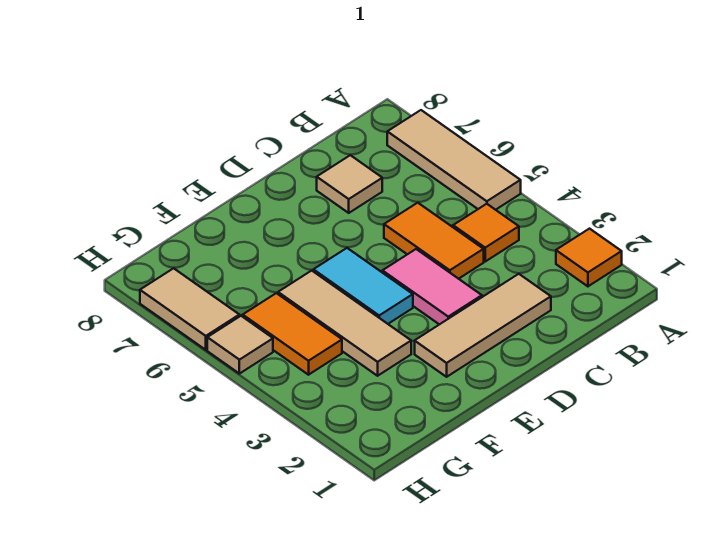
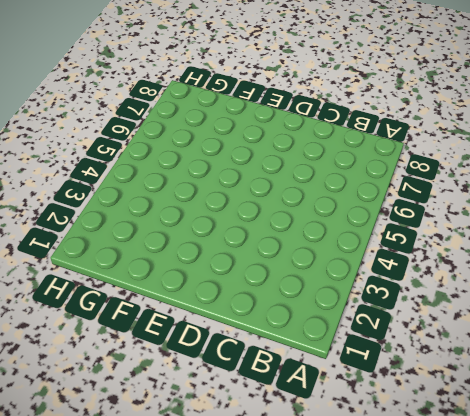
none -> orange tile A2 level 1
none -> tan tile A5:A7 level 1
none -> orange tile B4 level 1

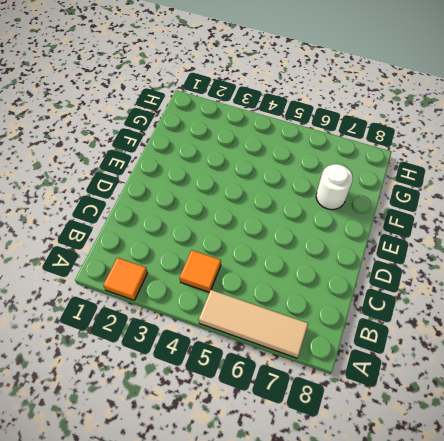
white round brick F7 level 1 -> none
none -> tan tile C2:E2 level 1
none -> orange tile C4:C5 level 1
none -> tan tile C7 level 1

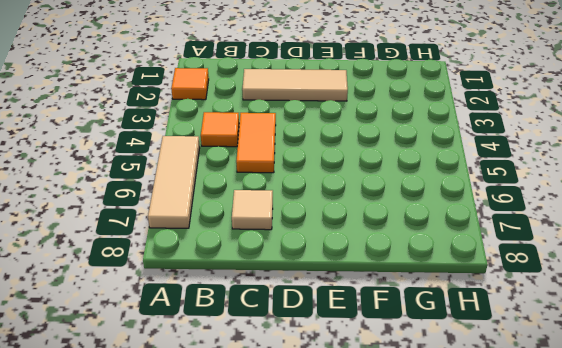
none -> pink tile D3:D4 level 1
none -> cyan tile E4:E5 level 1
none -> tan tile F3:F5 level 1

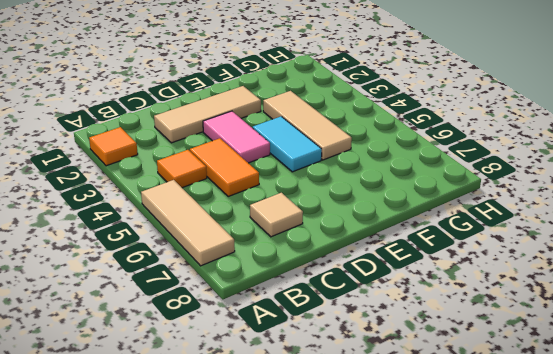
none -> orange tile G4:G5 level 1
none -> tan tile H5 level 1
none -> tan tile H6:H7 level 1

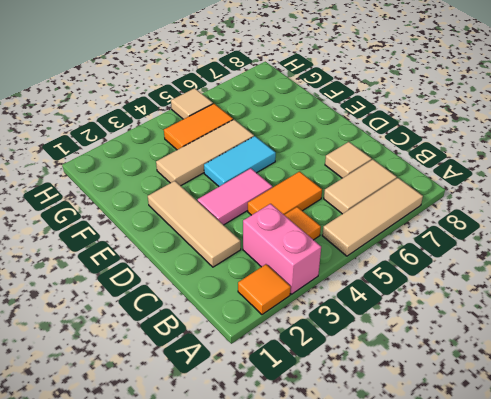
pink brick A3:B3 level 1 -> none
tan tile B6:B7 level 1 -> tan tile H6:H7 level 1

